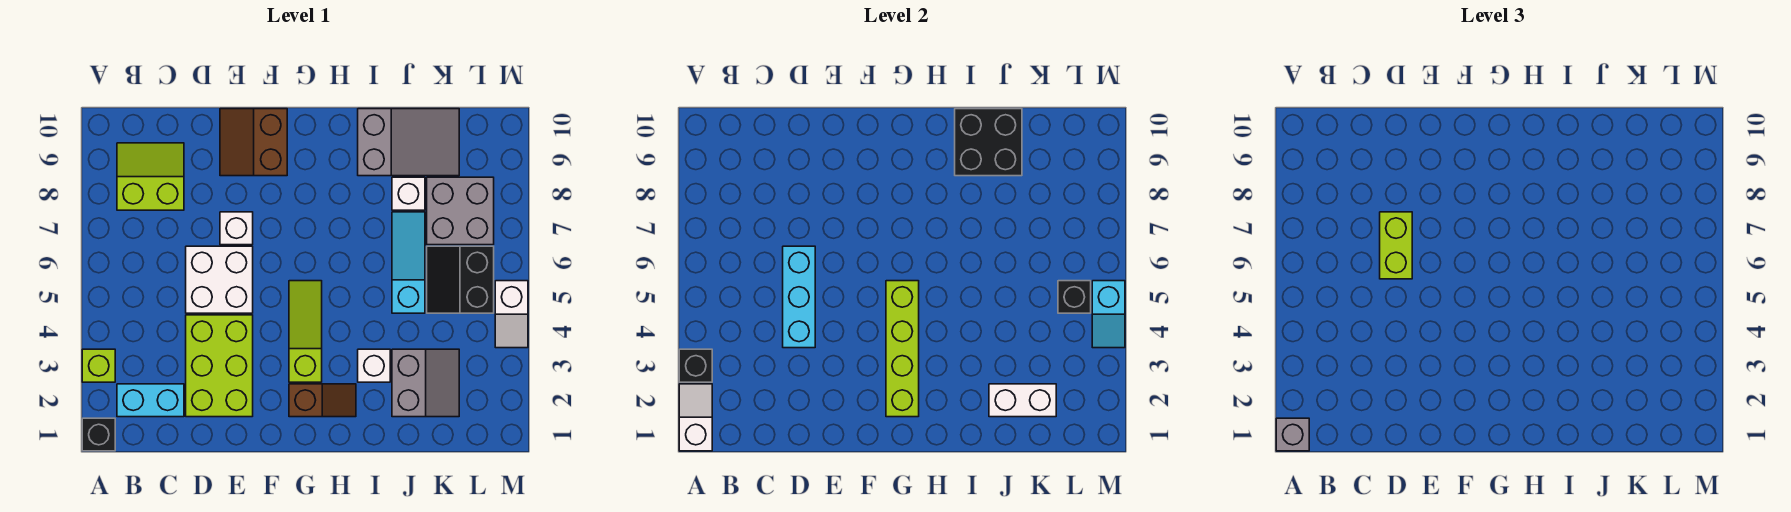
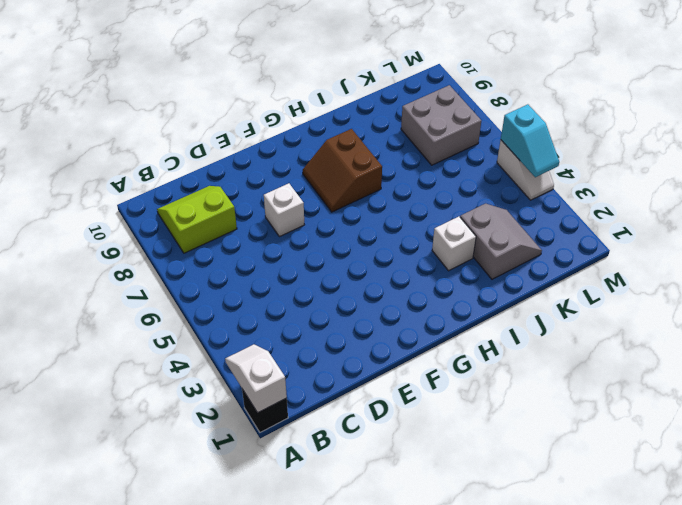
brown slope G7:H8 level 1 top H -> brown slope E9:F10 level 1 top F
none -> lime brick A3 level 1
none -> cyan brick B2:C2 level 1
none -> lime brick D2:E4 level 1

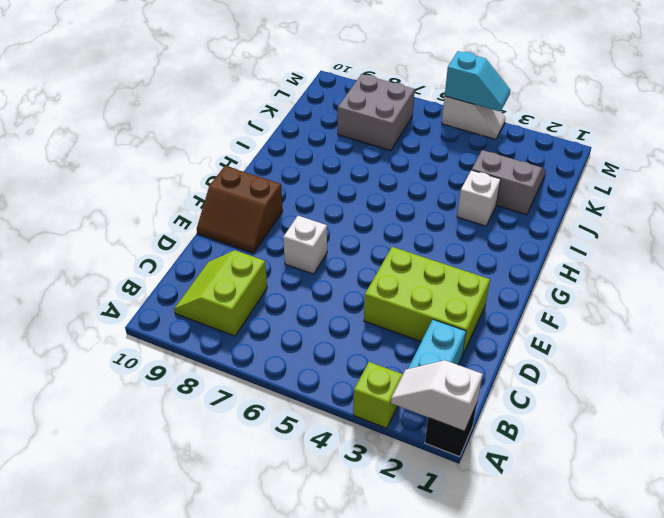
none -> white brick D5:E6 level 1
none -> brown slope G2:H2 level 1 top G
none -> lime slope G3:G5 level 1 top 3

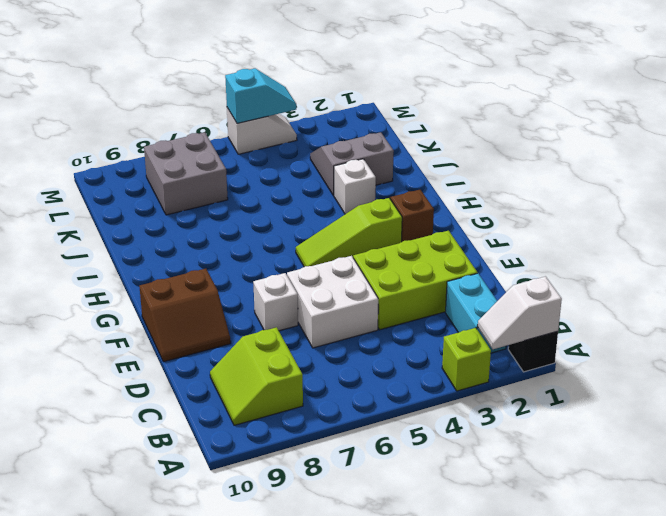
none -> grey slope I9:K10 level 1 top I
none -> cyan slope J5:J7 level 1 top 5
none -> white brick J8 level 1

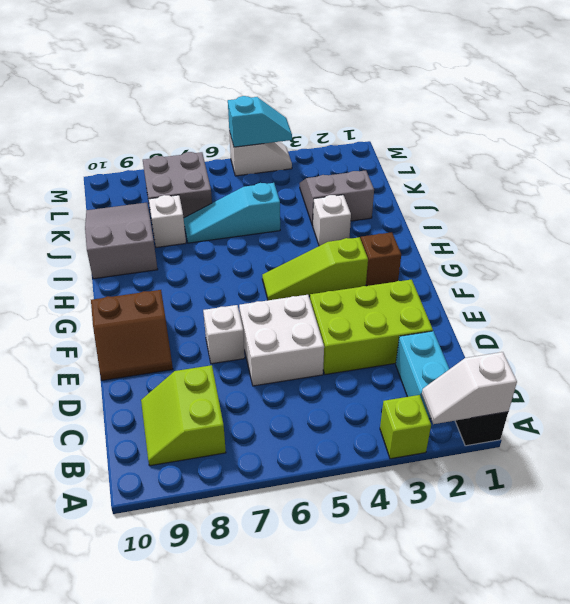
none -> black slope K5:L6 level 1 top L
none -> black brick A3 level 2
none -> cyan brick D4:D6 level 2

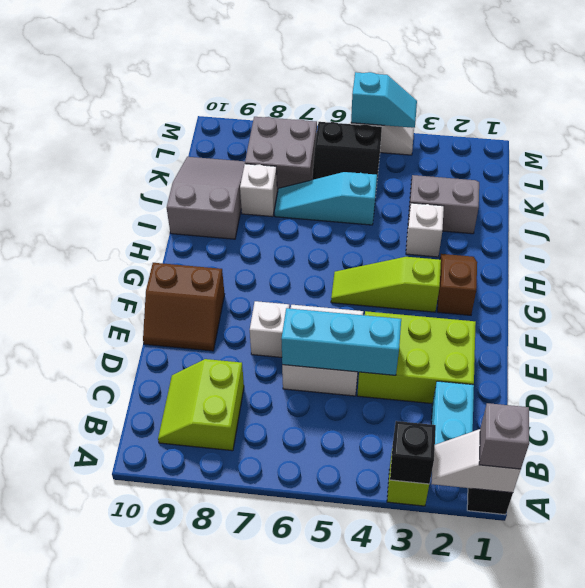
none -> lime brick G2:G5 level 2
none -> black brick I9:J10 level 2
none -> white brick J2:K2 level 2

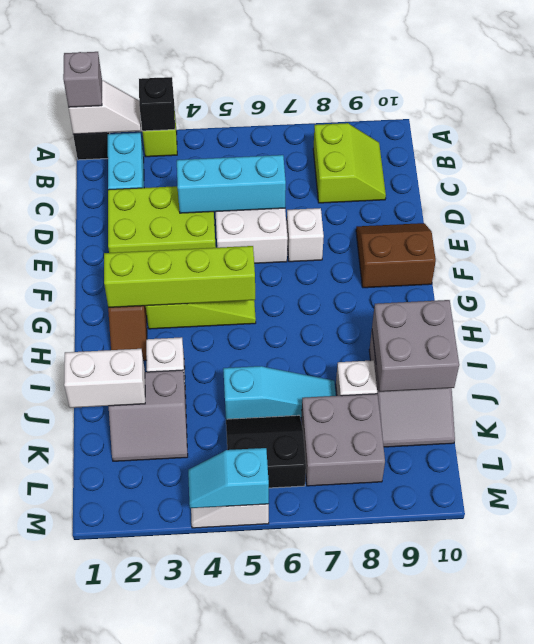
grey brick I9:J10 level 2 -> black brick I9:J10 level 2
white brick J1:J2 level 2 -> white brick J2:K2 level 2
none -> black brick L5 level 2
none -> lime brick D6:D7 level 3

